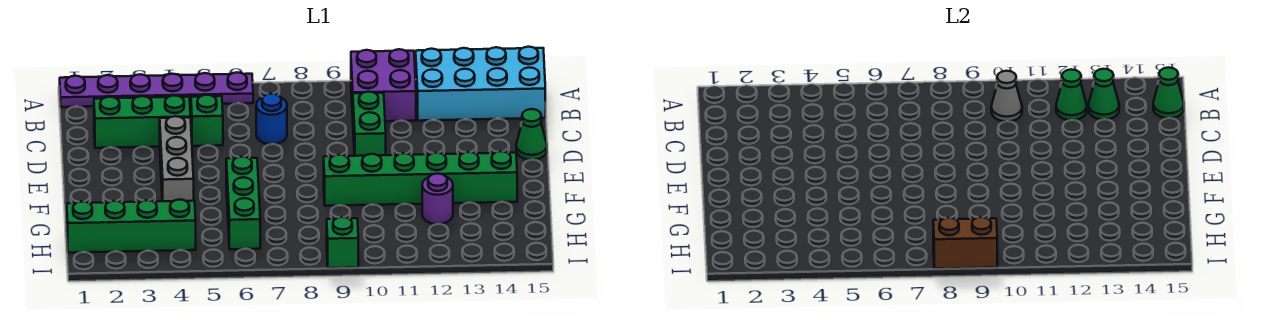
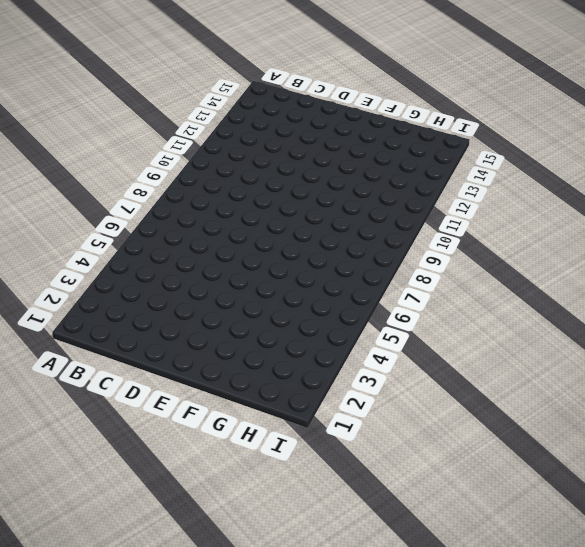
none -> purple plate A1:A6 level 1
none -> purple brick A10:B11 level 1
none -> cyan brick A12:B15 level 1

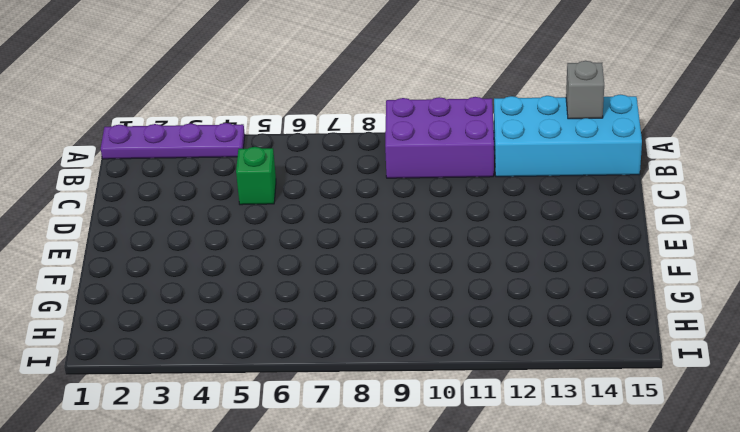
purple plate A1:A4 level 1 -> purple plate A1:A6 level 1
purple brick A9:B11 level 1 -> purple brick A10:B11 level 1
grey brick A14 level 2 -> none
none -> green brick C2:C4 level 1
none -> blue round brick C7 level 1
none -> green brick C10:D10 level 1

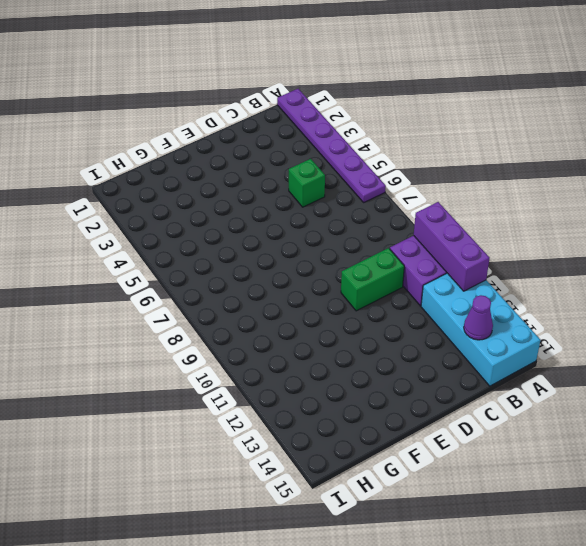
purple brick A10:A12 level 2 -> none
purple cone B14 level 2 -> none
none -> green brick C2:C4 level 1
none -> blue round brick C7 level 1
none -> grey brick D4:F4 level 1

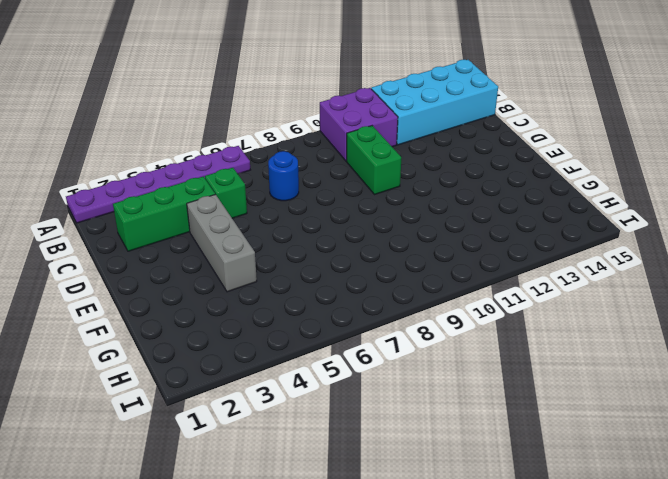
none -> green cone D15 level 1
none -> green brick F6:H6 level 1
none -> green brick F9:F14 level 1

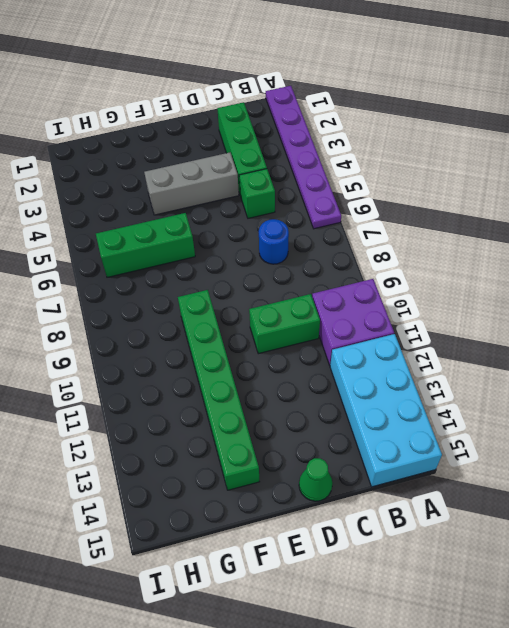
none -> purple round brick G12 level 1
none -> green brick H1:H4 level 1
none -> green brick I9 level 1

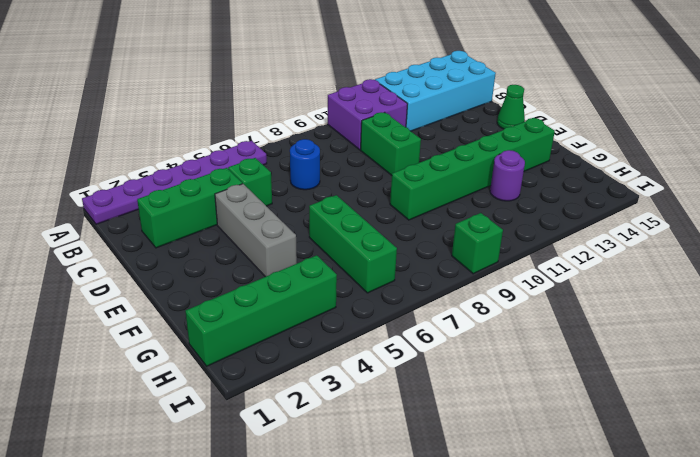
none -> grey cone B10 level 2
none -> green cone B12 level 2
none -> green cone B13 level 2

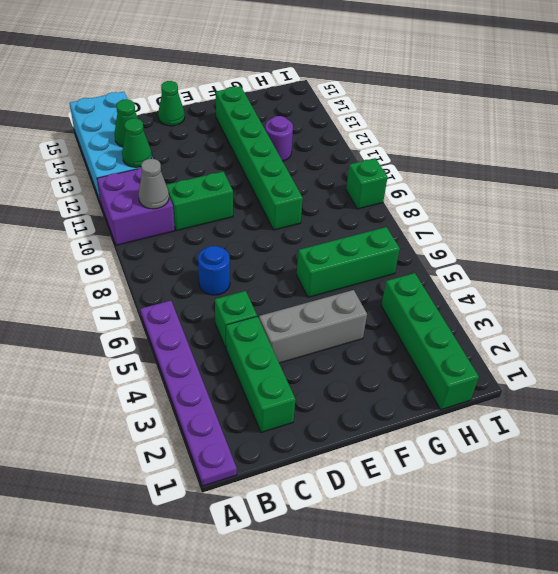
none -> green cone B15 level 2
none -> brown brick I8:I9 level 2

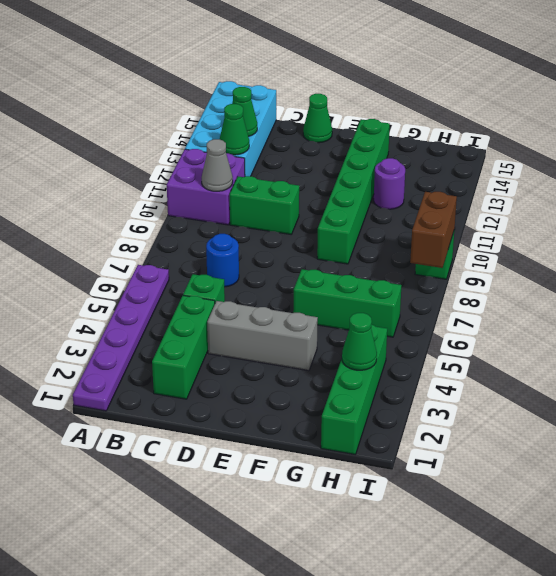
green cone H3 level 2 -> green cone B15 level 2

